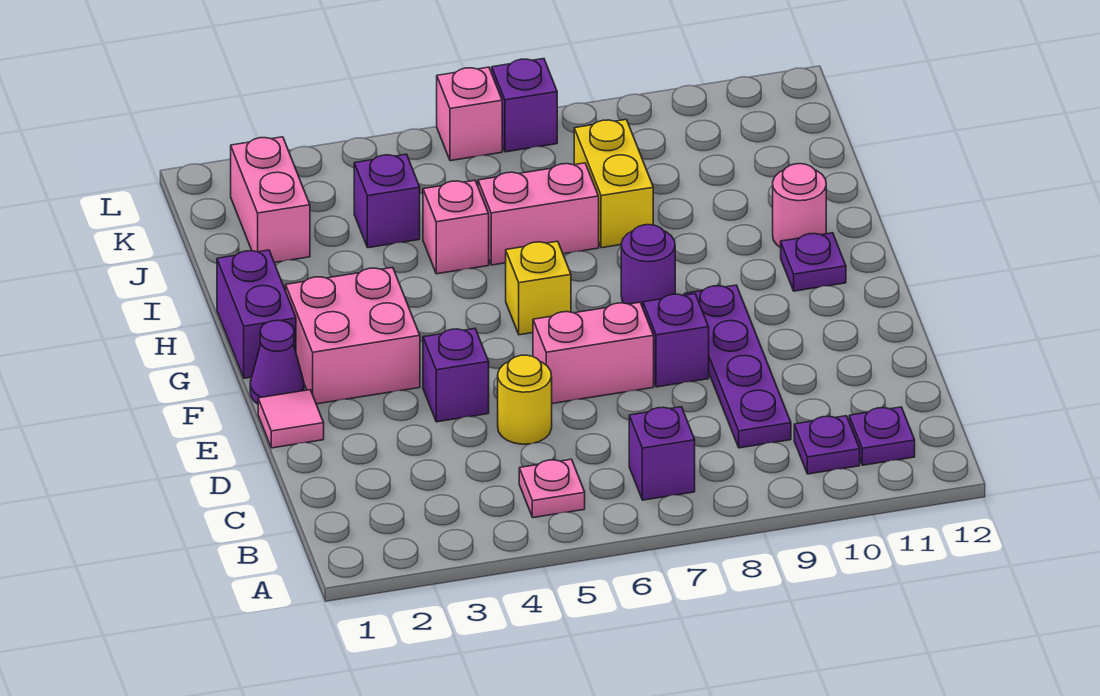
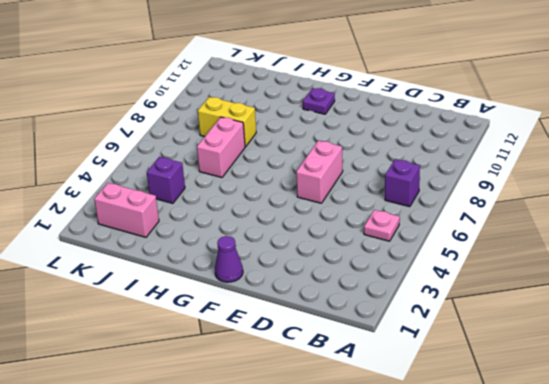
none -> purple plate B10 level 1
none -> purple plate B11 level 1
none -> purple plate C9:F9 level 1

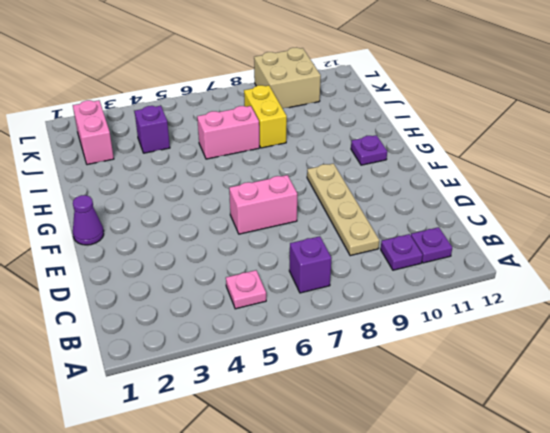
tan plate C9:F9 level 1 -> purple plate C9:F9 level 1
tan brick K9:L10 level 1 -> none
none -> yellow round brick D5 level 1
none -> pink tile E1 level 1
none -> purple brick E4 level 1

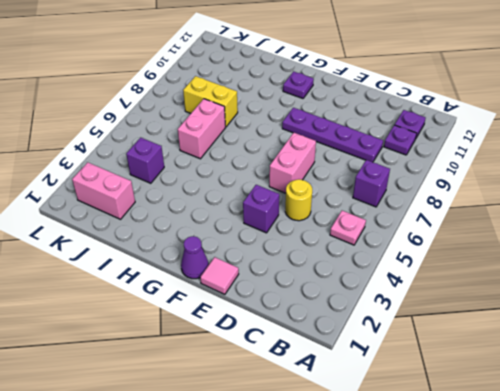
none -> purple brick E8 level 1
none -> pink brick F2:G3 level 1
none -> purple brick G1:H1 level 1

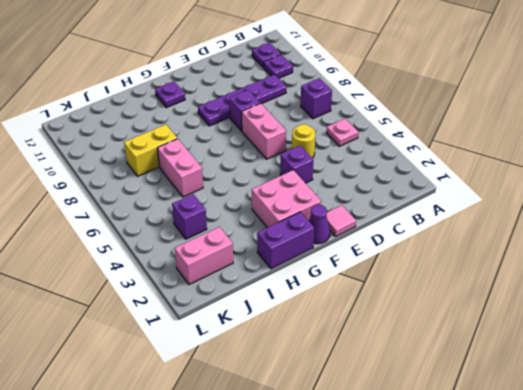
none -> yellow brick G6 level 1
none -> purple round brick G8 level 1
none -> pink round brick H11 level 1

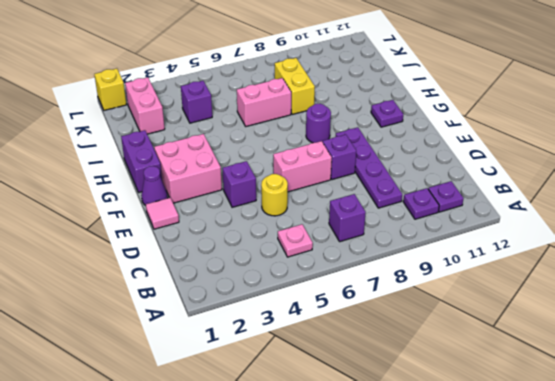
yellow brick L1 level 1 -> yellow brick G6 level 1
none -> pink round brick H11 level 1
none -> pink brick I5 level 1
none -> pink brick L6 level 1

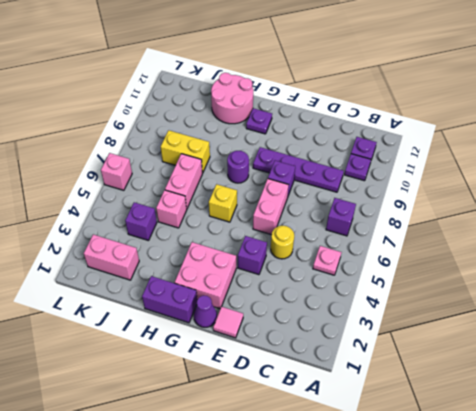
pink round brick H11:I12 level 1 -> pink round brick H11 level 1
none -> purple brick L7 level 1

